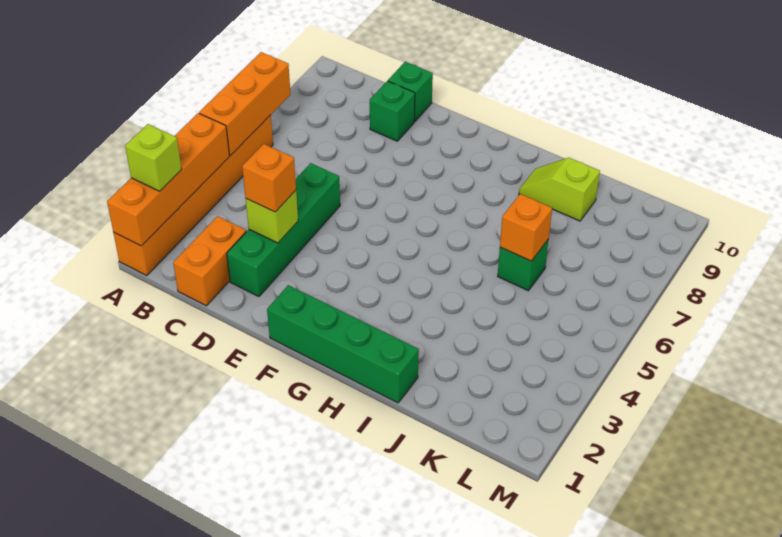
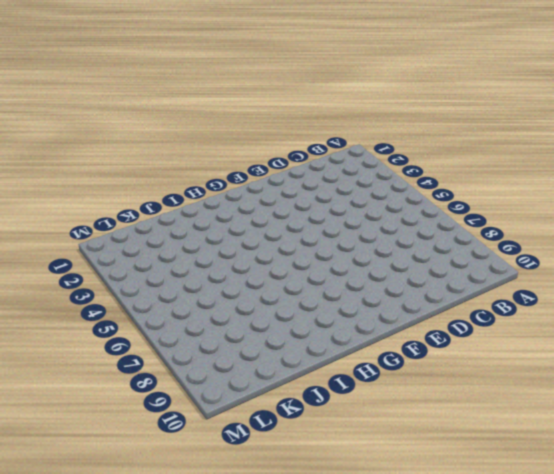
none -> orange brick A1:A6 level 1
none -> orange brick C1:C2 level 1
none -> green brick D2:D5 level 1

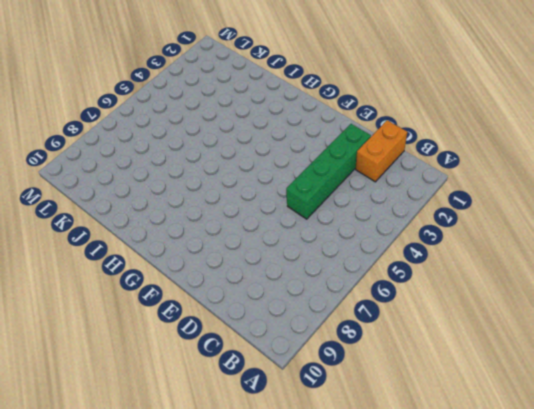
none -> orange brick A1:A6 level 1
none -> green brick D9 level 1
none -> green brick D10 level 1

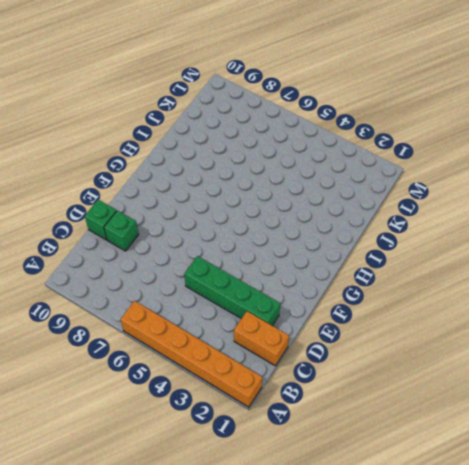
none -> green brick F1:I1 level 1
none -> lime slope I9:J9 level 1 top J
none -> green brick J6 level 1

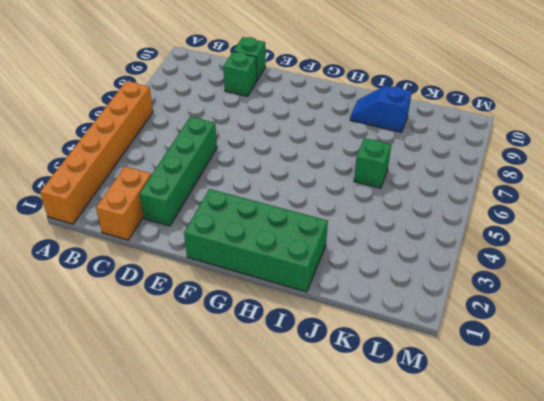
green brick F1:I2 level 1 -> green brick F1:I1 level 1
blue slope I9:J9 level 1 top J -> lime slope I9:J9 level 1 top J
none -> orange brick A1:A4 level 2
none -> orange brick A5:A7 level 2
none -> lime brick D3 level 2

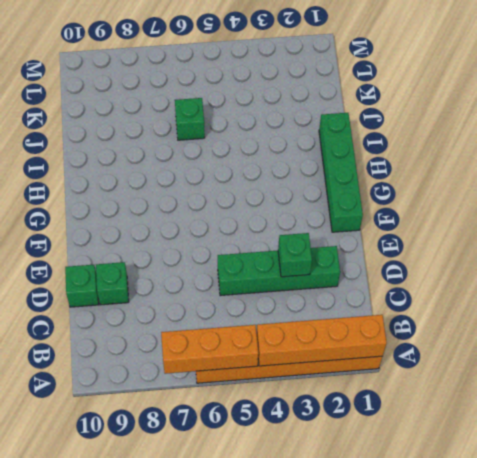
green brick D3 level 2 -> lime brick D3 level 2
none -> orange brick C1:C2 level 1
none -> lime slope I9:J9 level 1 top J
none -> orange brick J6 level 2

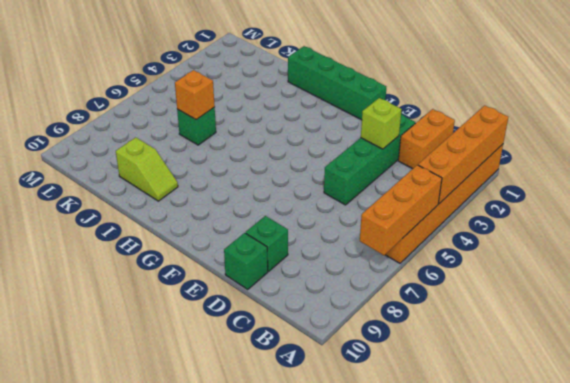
none -> lime brick A2 level 3
none -> orange brick D3 level 3

